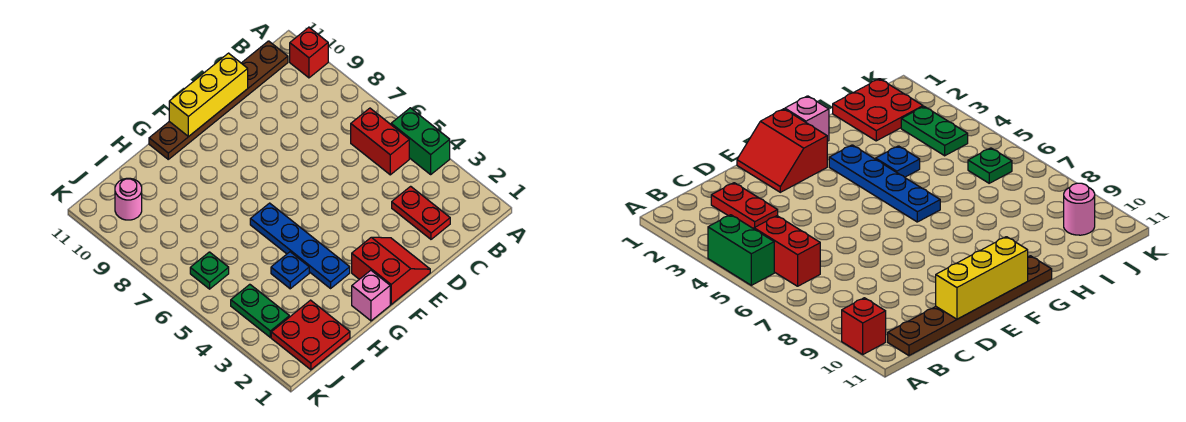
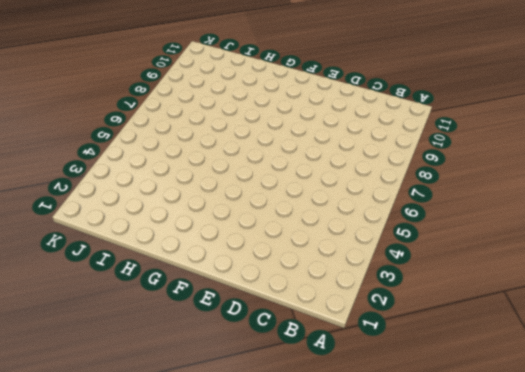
none -> green brick A4:A5 level 1
none -> red brick A10 level 1
none -> red brick B5:B6 level 1

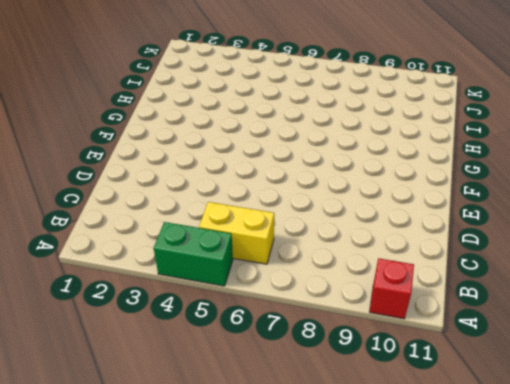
yellow brick B5:B6 level 1 -> red brick B5:B6 level 1
none -> brown plate B11:G11 level 1
none -> red plate C2:C3 level 1
none -> red slope E1:F2 level 1 top F

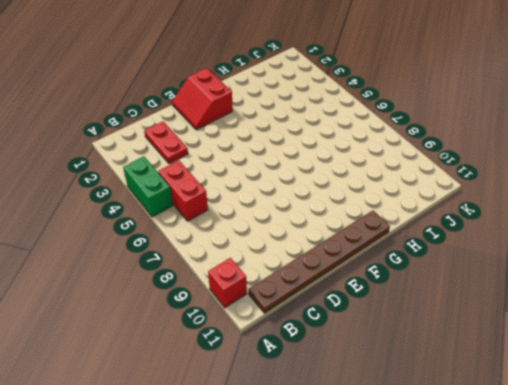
none -> pink brick G1 level 1
none -> blue plate G3:G6 level 1
none -> blue plate H4 level 1

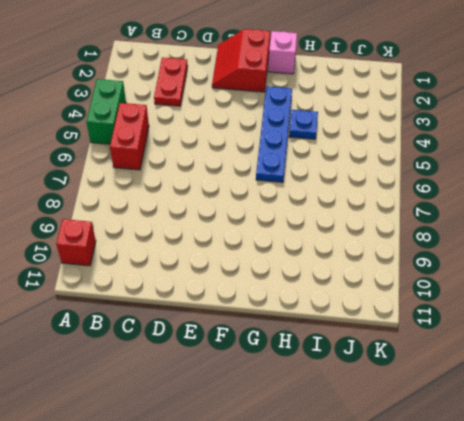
none -> brown plate B11:G11 level 1
none -> red plate I1:J2 level 1
none -> green plate J3:J4 level 1

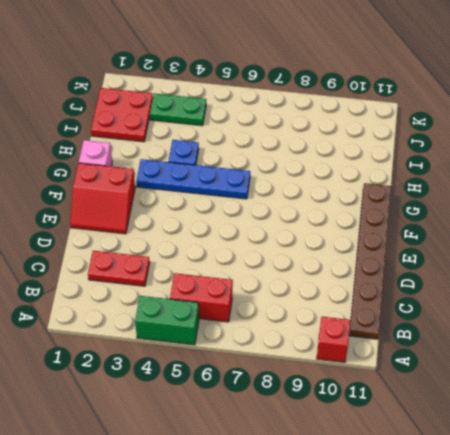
none -> green plate J6 level 1
none -> pink round brick J10 level 1
none -> yellow brick D11:F11 level 2

